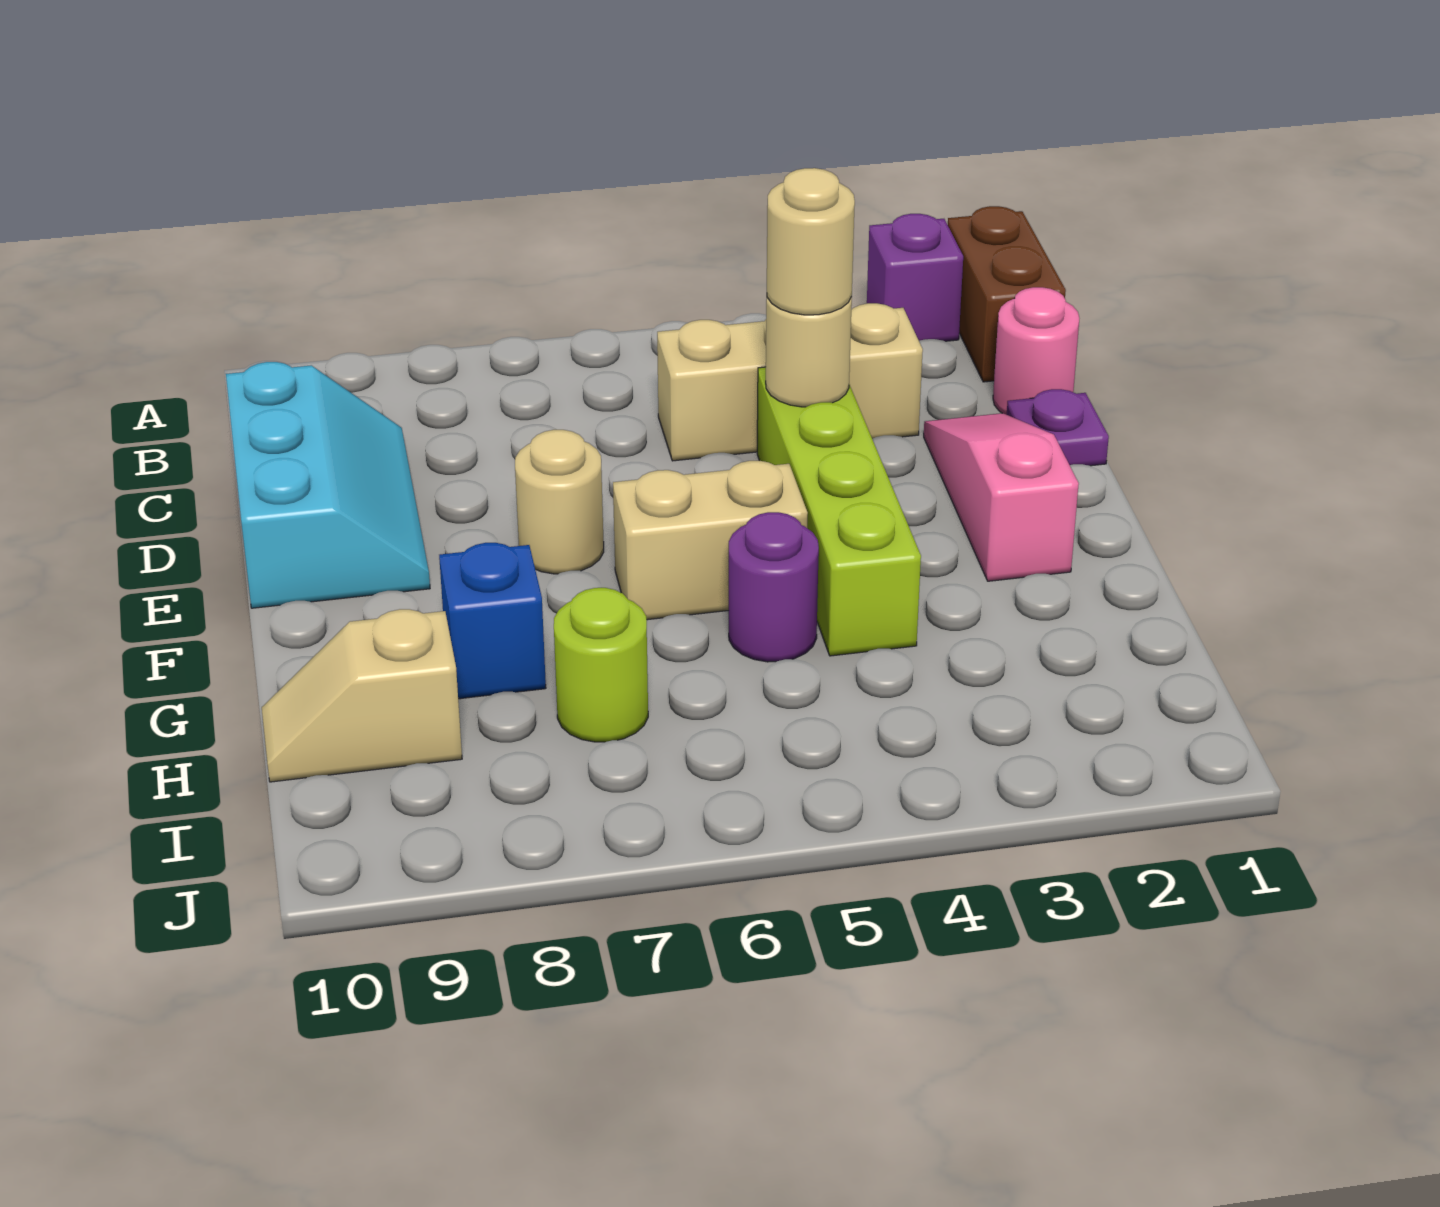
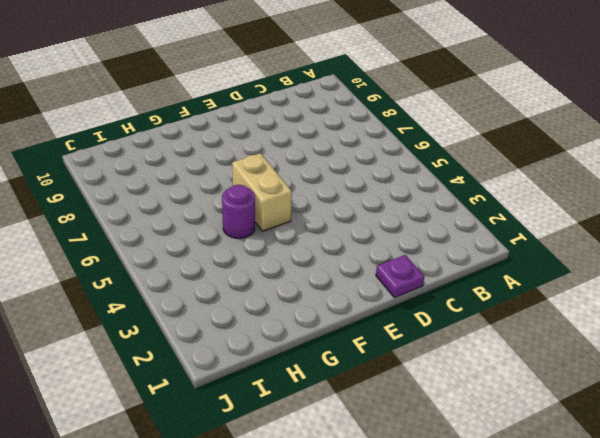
none -> brown brick A1:B1 level 1
none -> purple brick A2 level 1
none -> pink round brick C1 level 1

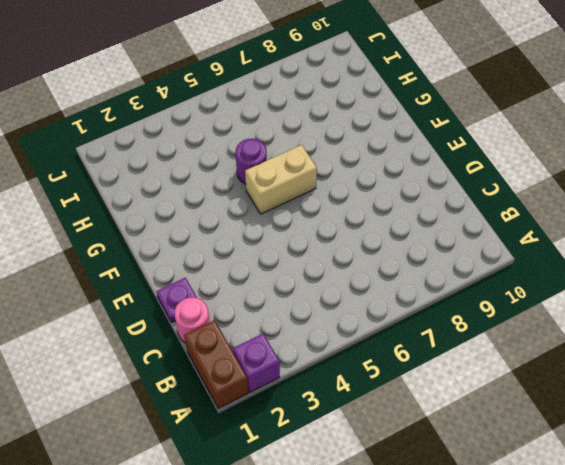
none -> tan brick C3:C5 level 1
none -> cyan slope C9:E10 level 1 top 10
none -> pink slope D2:F2 level 1 top F

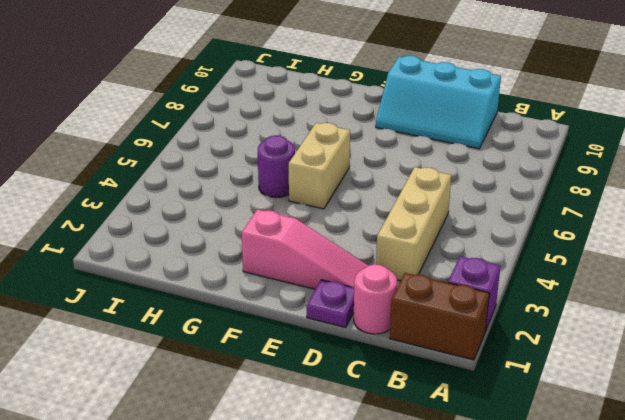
none -> lime brick D4:G4 level 1
none -> tan round brick E7 level 1
none -> blue brick G8 level 1

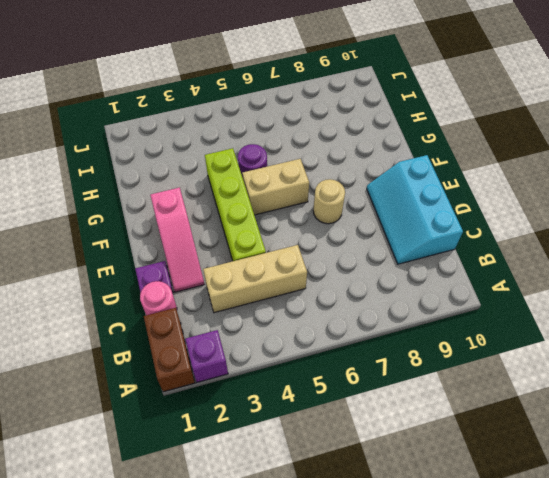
none -> blue brick G8 level 1
none -> lime round brick H7 level 1
none -> tan slope H9:H10 level 1 top 9

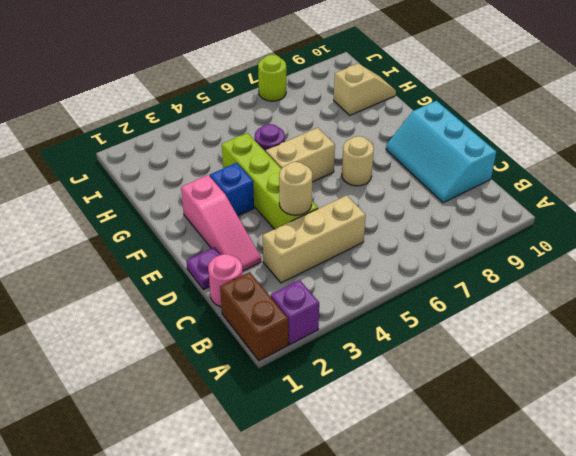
blue brick F3 level 1 -> blue brick G8 level 1
lime round brick J7 level 1 -> lime round brick H7 level 1
none -> tan round brick D4 level 3

